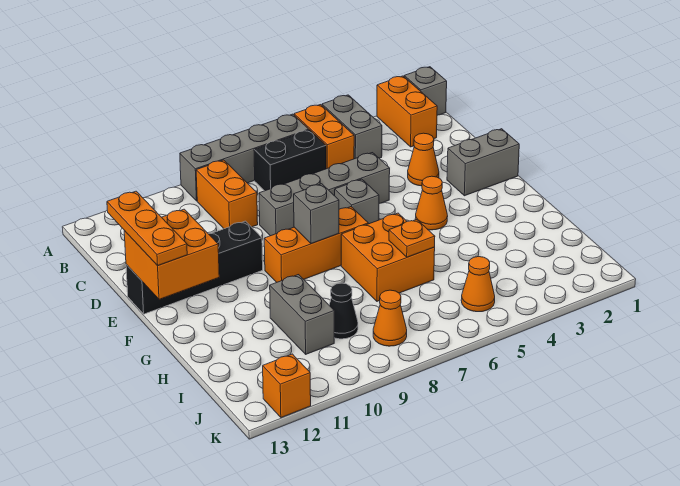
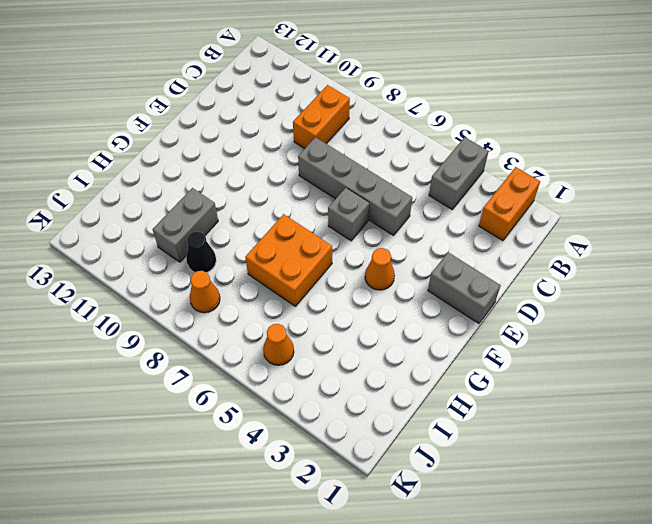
none -> grey brick A1 level 1
none -> orange brick A5:B5 level 1
none -> grey brick A6:A9 level 1

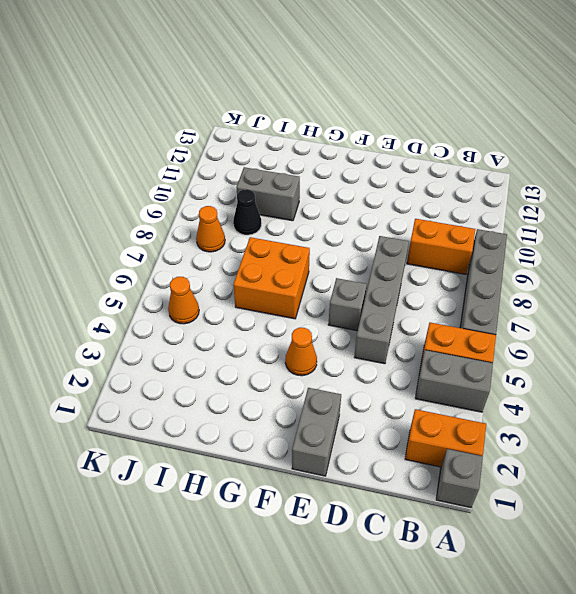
none -> black brick B6:B7 level 1
none -> orange cone D3 level 1
none -> black brick E10:E13 level 1

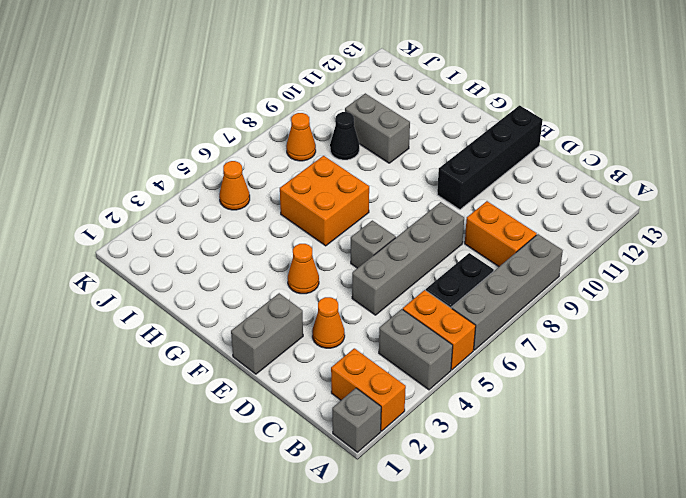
none -> orange brick F7:F9 level 1
none -> orange brick K12 level 1
none -> orange brick E12:F13 level 2

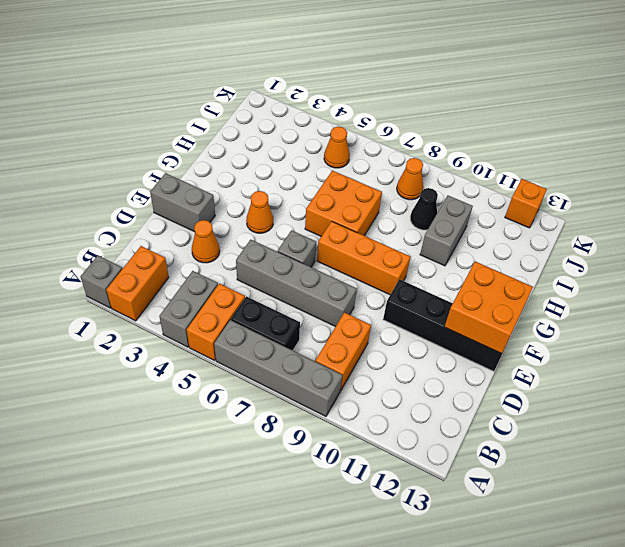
none -> grey brick F8 level 2
none -> orange plate H6 level 2
none -> orange plate D13:F13 level 3

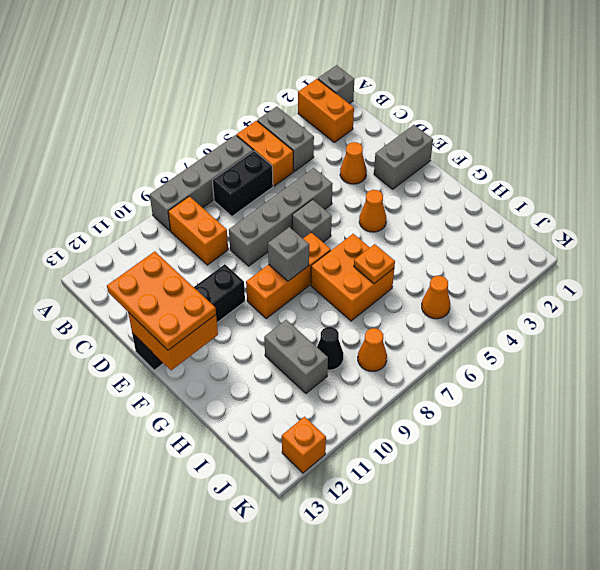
orange plate D12:F13 level 3 -> orange plate D13:F13 level 3

